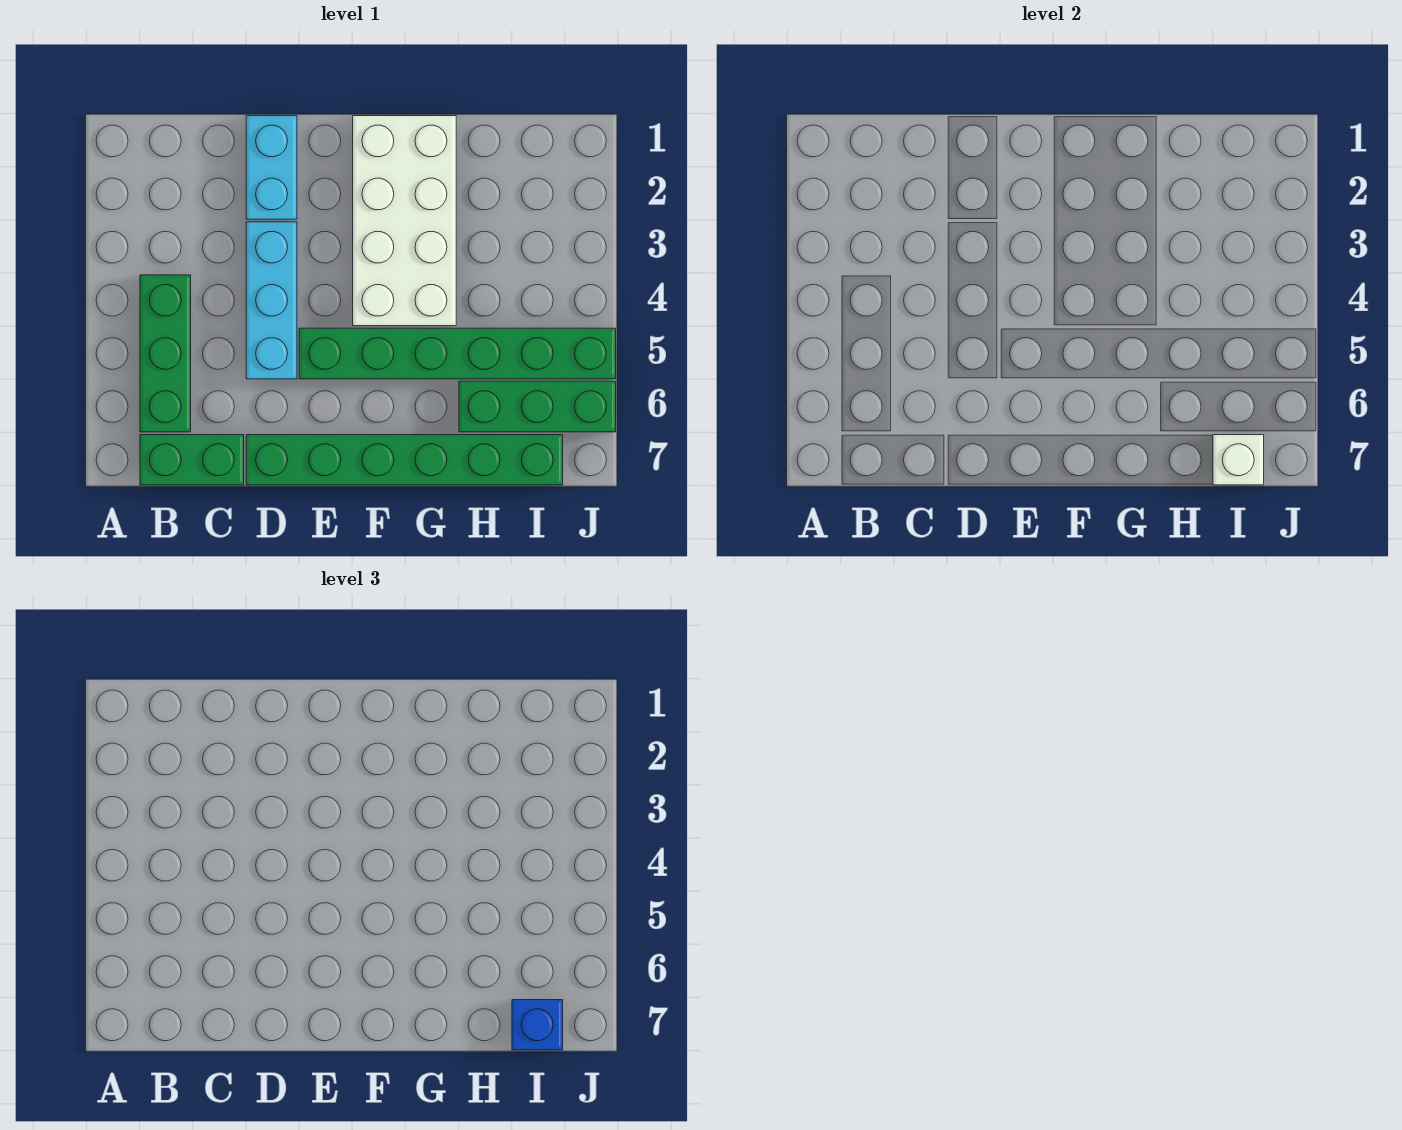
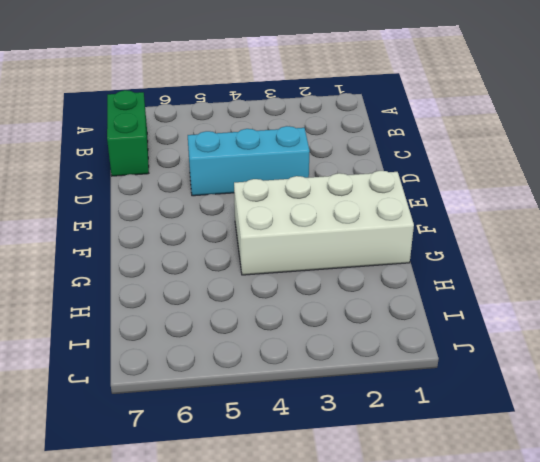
none -> green brick B4:B6 level 1
none -> cyan brick D1:D2 level 1

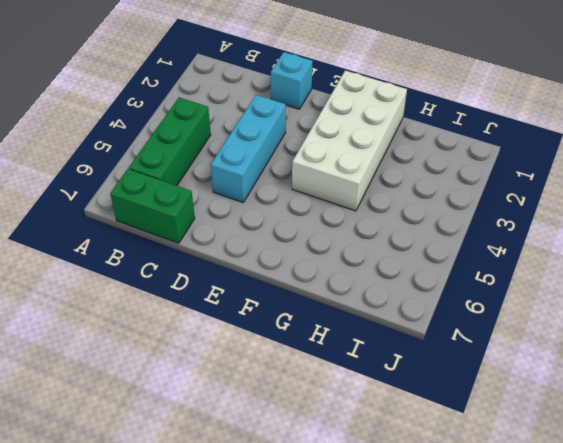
cyan brick D1 level 1 -> cyan brick D1:D2 level 1
none -> green brick D7:I7 level 1
none -> green brick E5:J5 level 1

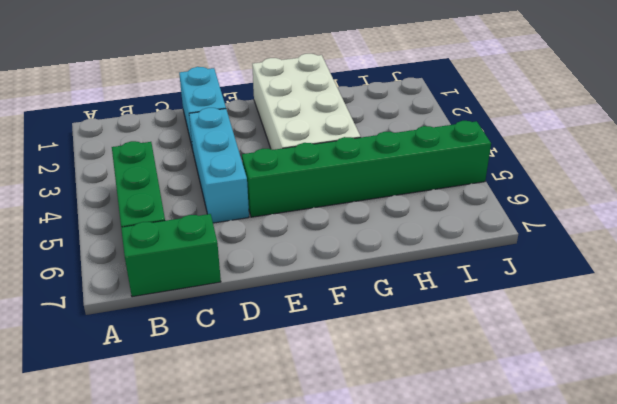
none -> green brick D7:I7 level 1
none -> green brick H6:J6 level 1

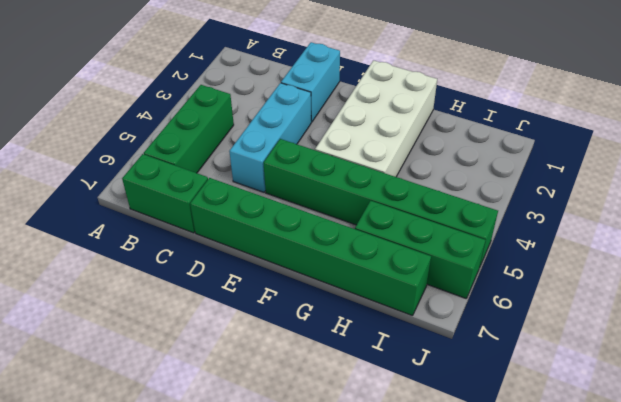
none -> white brick I7 level 2
none -> blue brick I7 level 3

